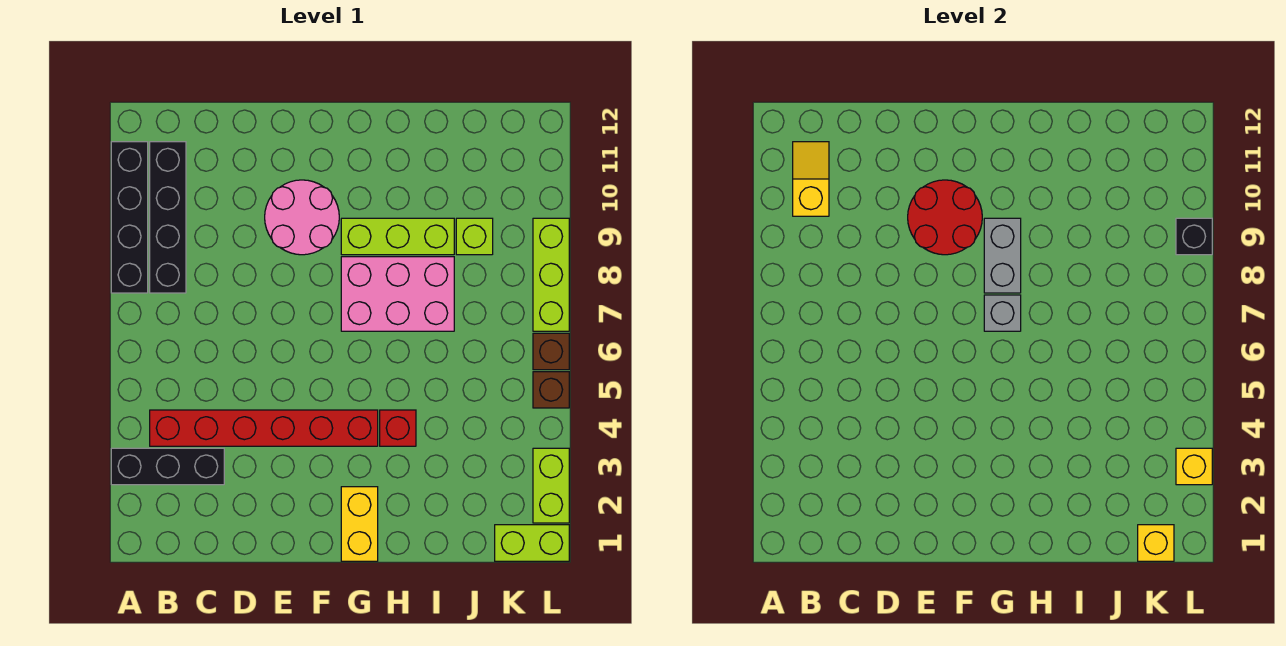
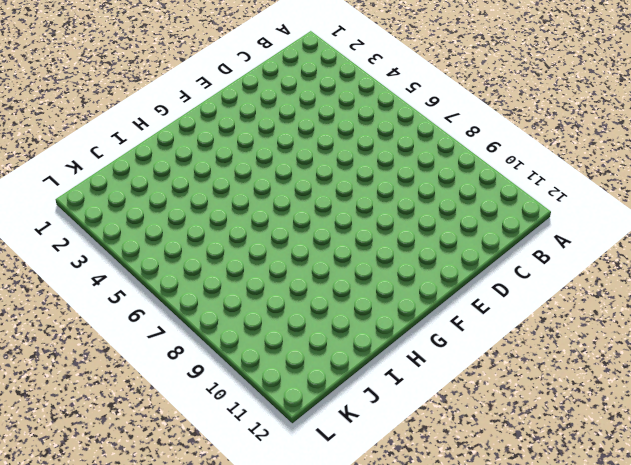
none -> black brick A3:C3 level 1
none -> black brick A8:A11 level 1
none -> red brick B4:G4 level 1

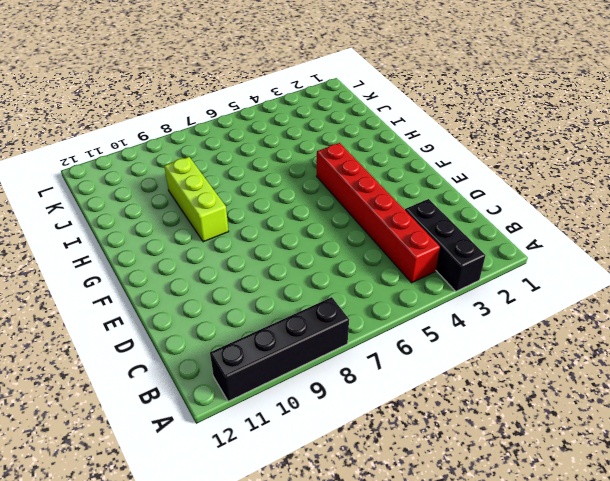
none -> black brick B8:B11 level 1
none -> pink round brick E9:F10 level 1
none -> yellow brick G1:G2 level 1

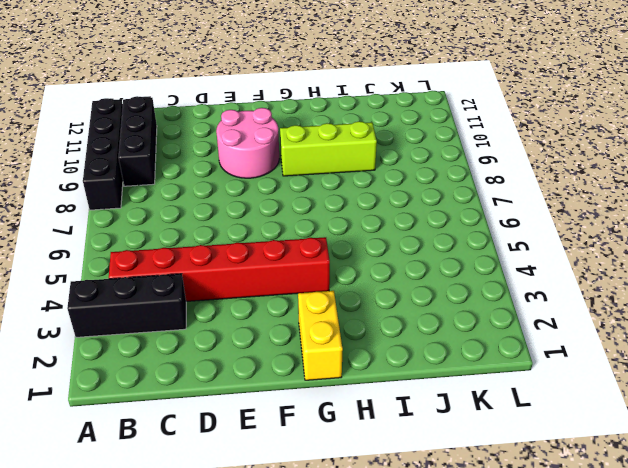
black brick B9:B11 level 1 -> black brick B8:B11 level 1
none -> pink brick G7:I8 level 1
none -> red brick H4 level 1
none -> lime brick J9 level 1

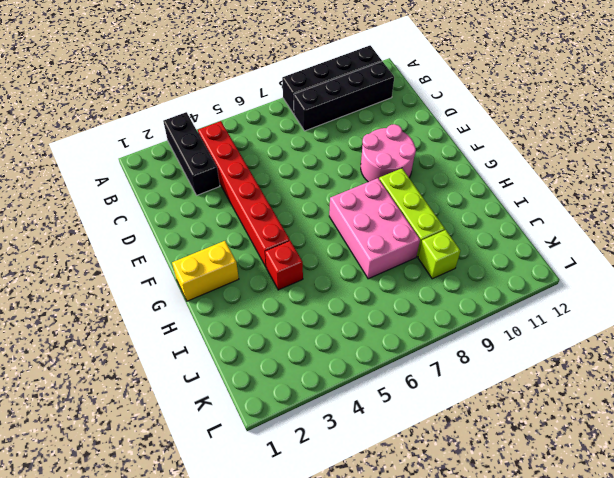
none -> lime brick K1:L1 level 1
none -> lime brick L2:L3 level 1
none -> brown brick L5 level 1

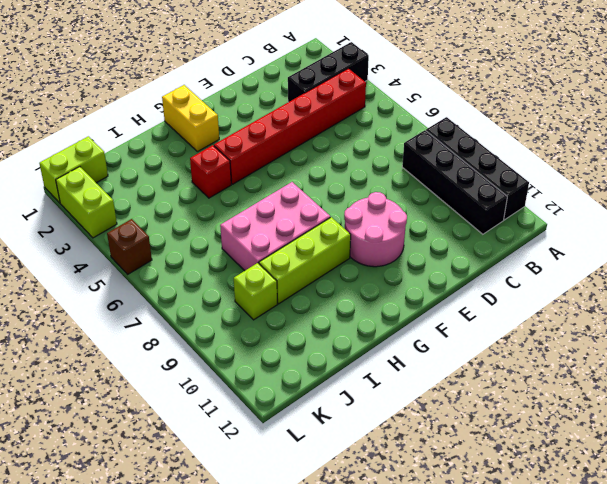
none -> brown brick L6 level 1
none -> lime brick L7:L9 level 1
none -> yellow slope B10:B11 level 2 top 10

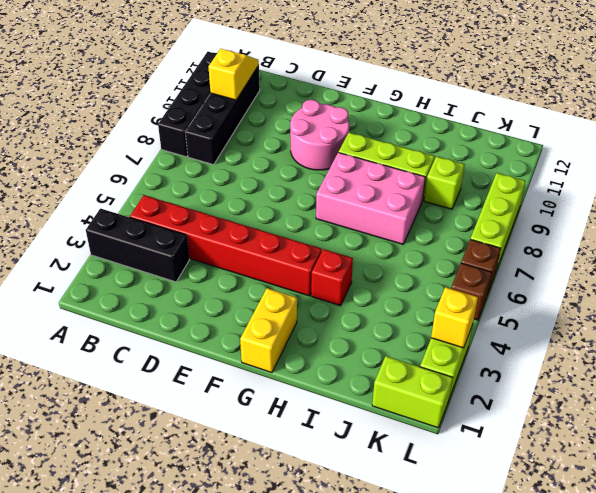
none -> red round brick E9:F10 level 2
none -> grey brick G7 level 2
none -> grey brick G8:G9 level 2

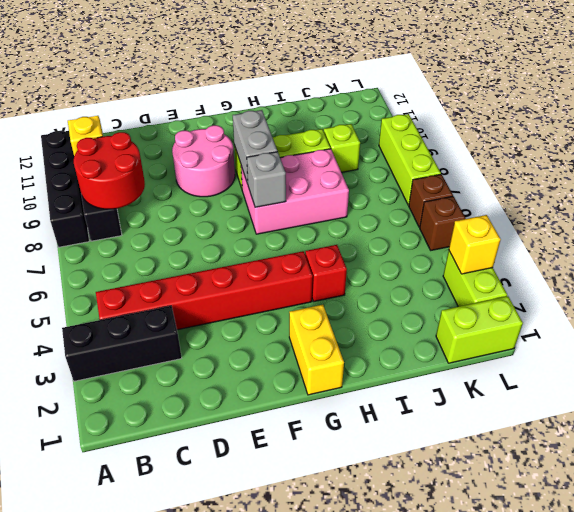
red round brick B8:C9 level 2 -> red round brick E9:F10 level 2
none -> yellow brick K1 level 2
none -> black brick L9 level 2

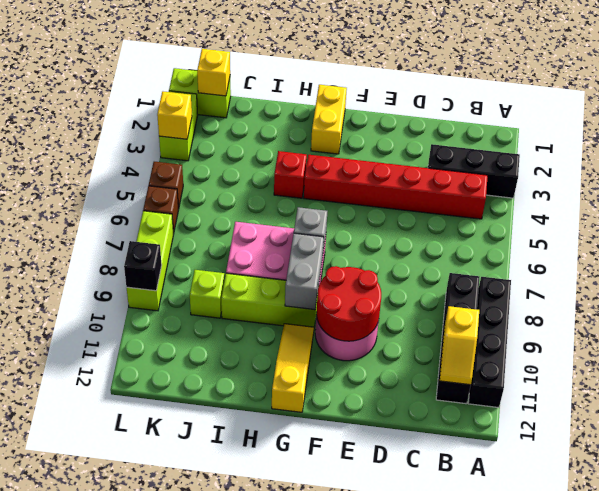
yellow slope G10:G12 level 1 top 12 -> none

